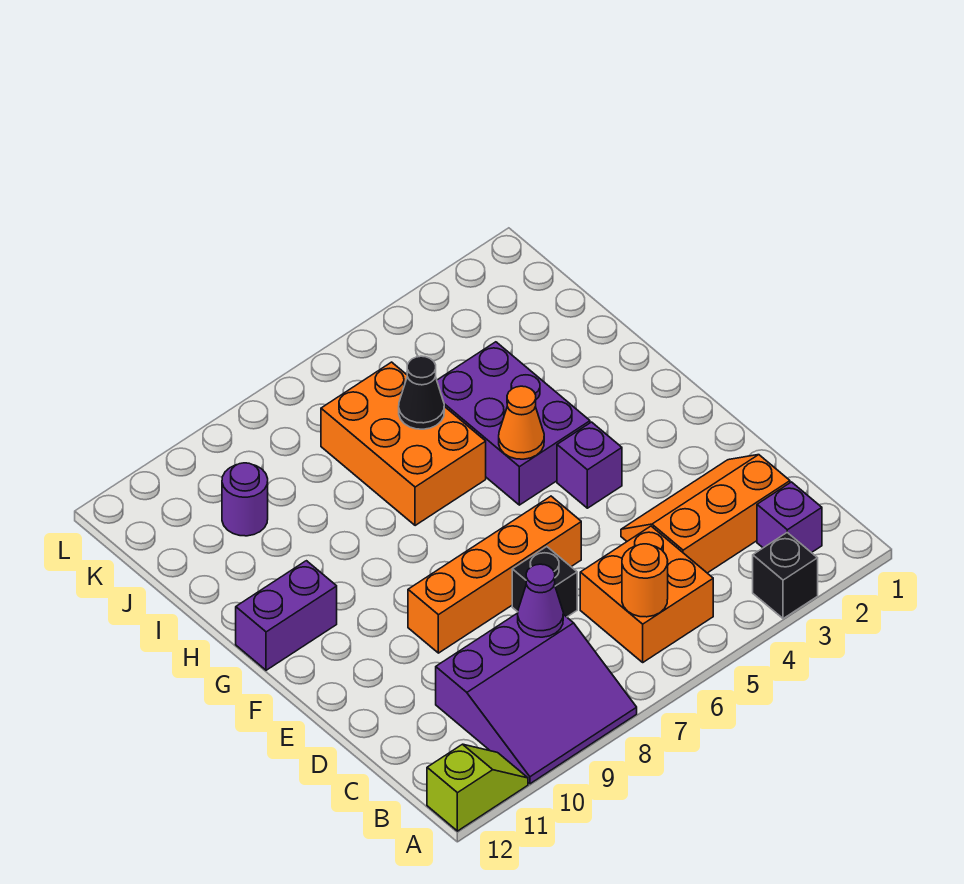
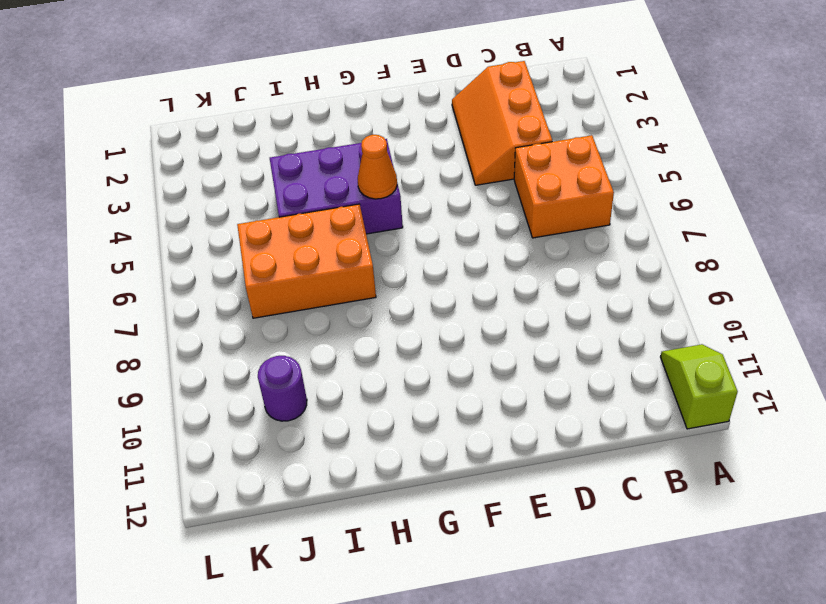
none -> black brick A3 level 1
none -> purple slope A8:C10 level 1 top C
none -> purple brick B2 level 1

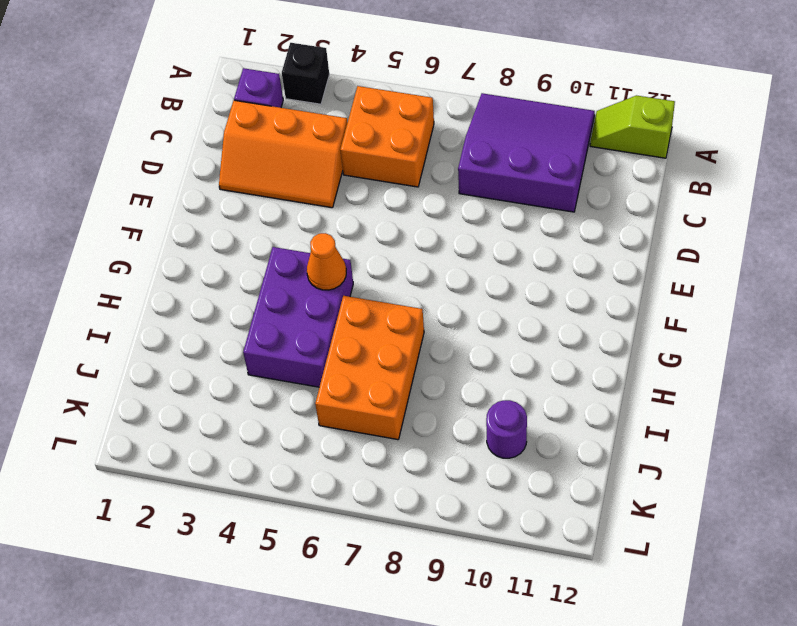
none -> black brick D7 level 1
none -> orange brick E6:E9 level 1
none -> purple brick F4 level 1

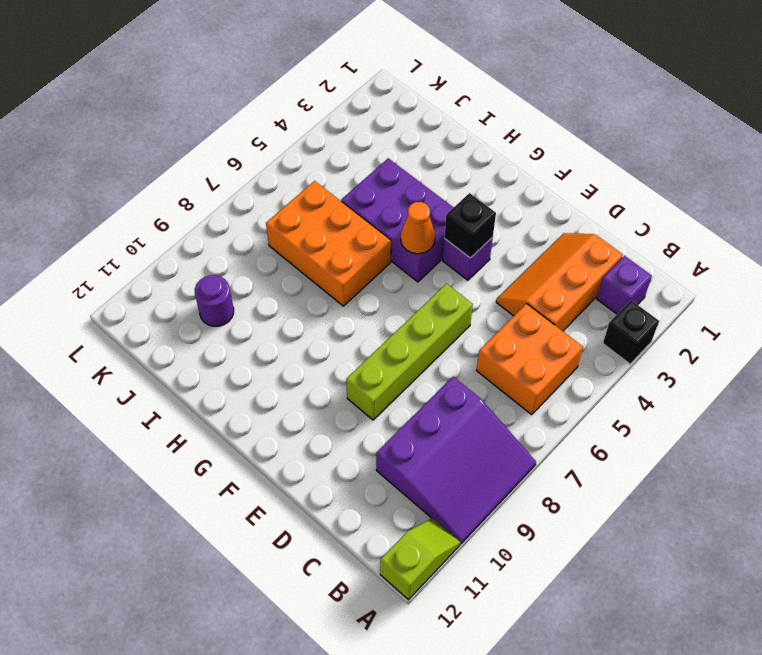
lime brick E6:E9 level 1 -> orange brick E6:E9 level 1
black brick F4 level 2 -> black brick D7 level 1
none -> purple brick G11:G12 level 1
none -> orange round brick B6 level 2
none -> purple cone C8 level 2

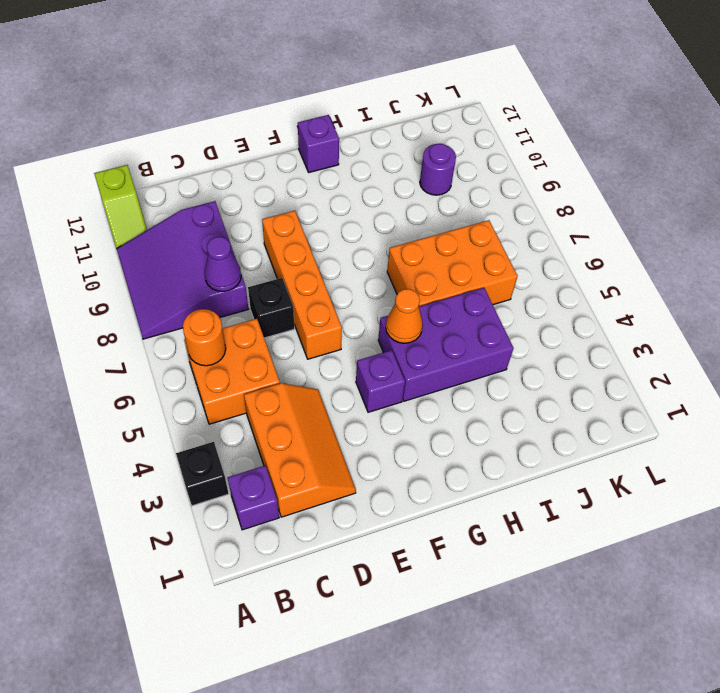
purple brick G12 level 1 -> purple brick G11:G12 level 1
none -> black cone I6 level 2

